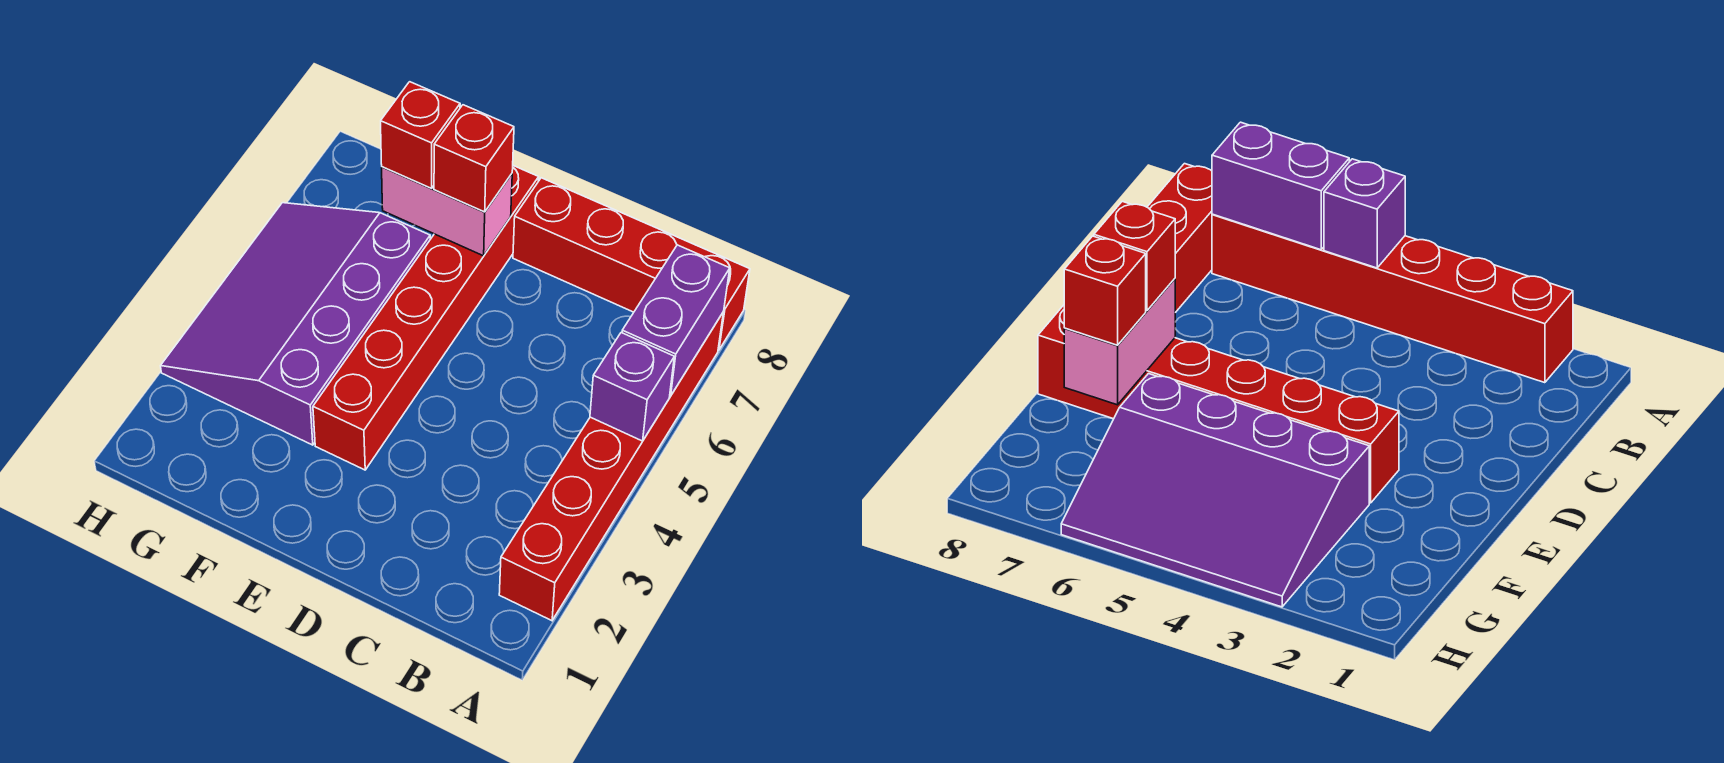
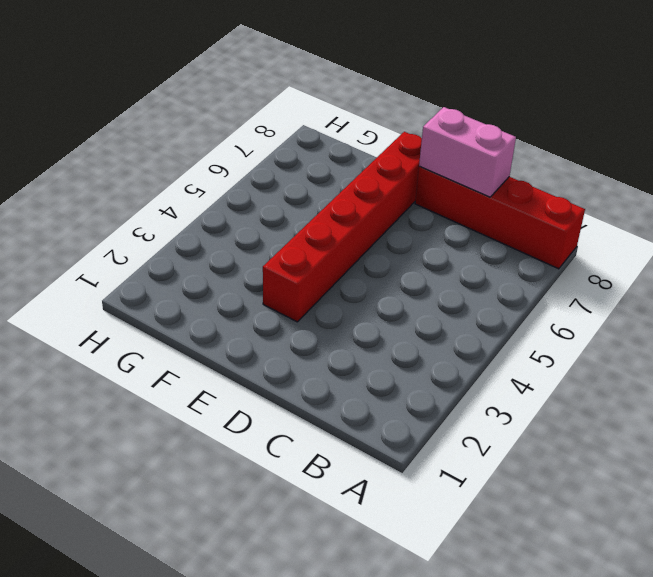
pink brick C8:D8 level 2 -> pink brick E7:F7 level 2
none -> red brick A2:A7 level 1
none -> purple slope F3:H6 level 1 top F

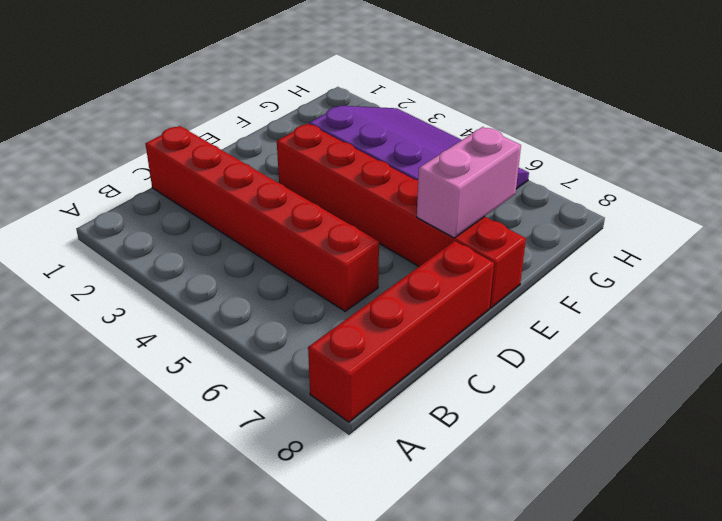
red brick C1:C6 level 1 -> red brick A2:A7 level 1
none -> purple brick A5 level 2
none -> purple brick A6:A7 level 2

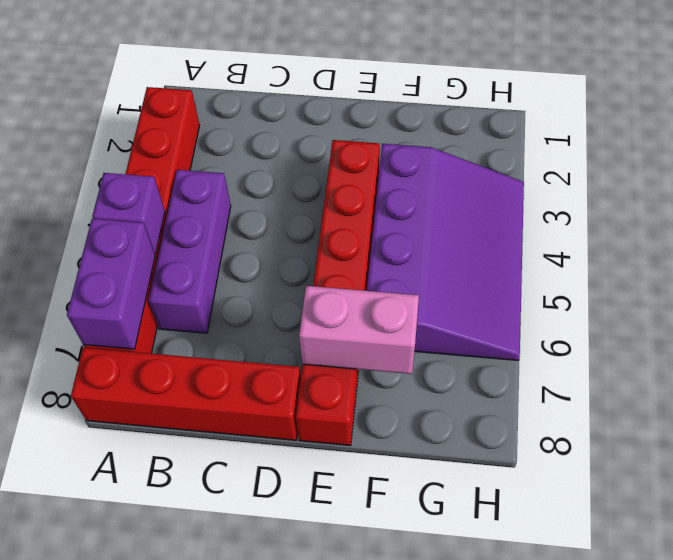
purple brick B4:B6 level 1 -> none
none -> red brick E7 level 3
none -> red brick F7 level 3

